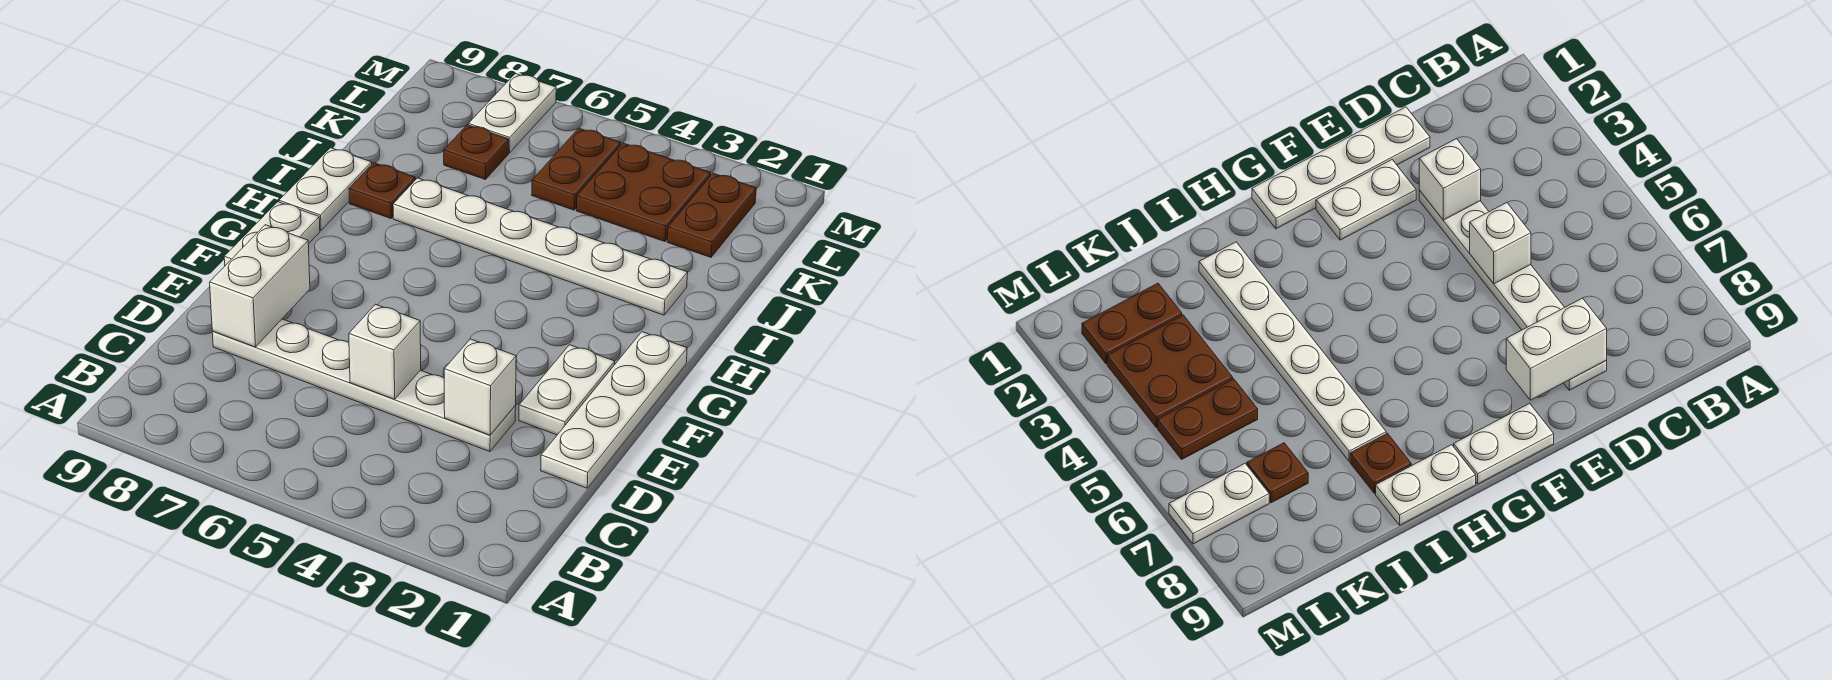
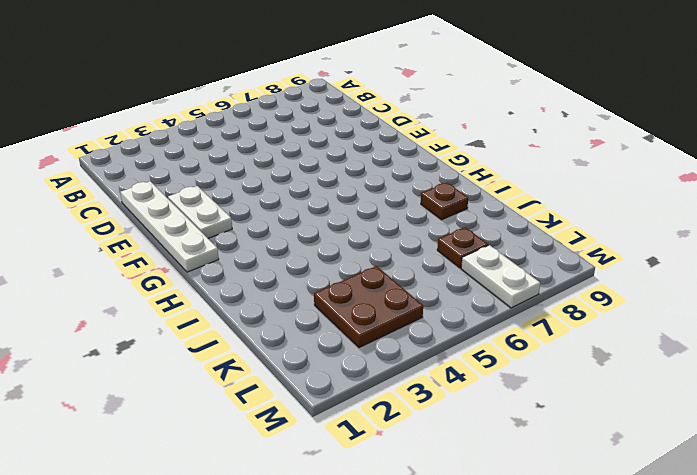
none -> white plate D3:D8 level 1
none -> white plate F9:G9 level 1
none -> white plate H9:I9 level 1

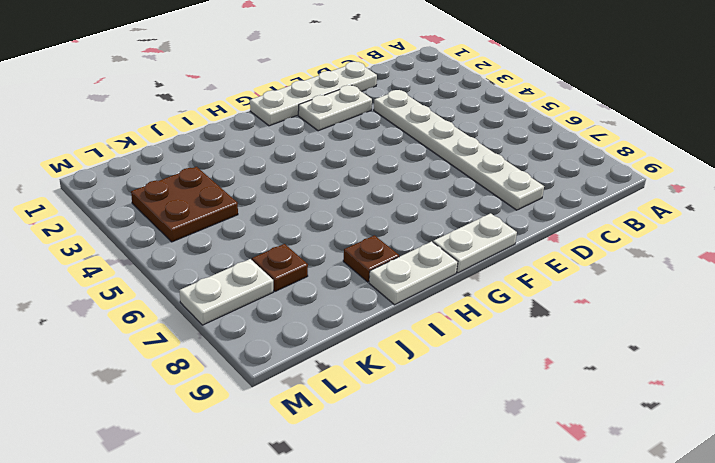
none -> white plate I2:I7 level 1
none -> brown plate K2:L2 level 1
none -> brown plate K5:L5 level 1

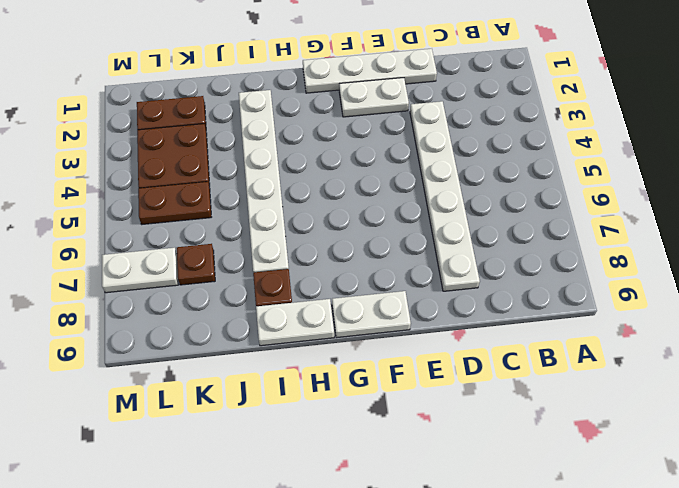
none -> white brick D3 level 2
none -> white brick D5 level 2
none -> white brick D8:E8 level 2

